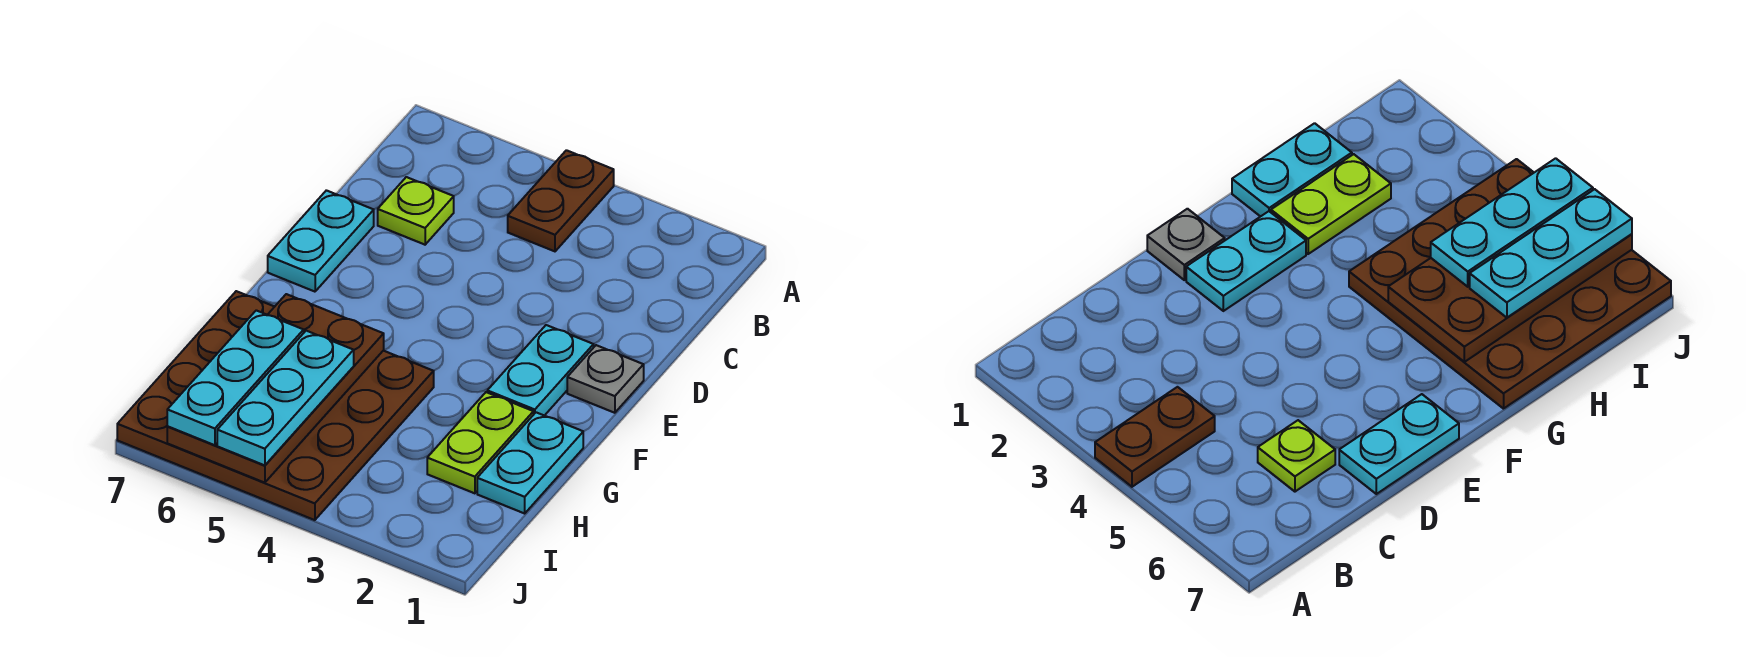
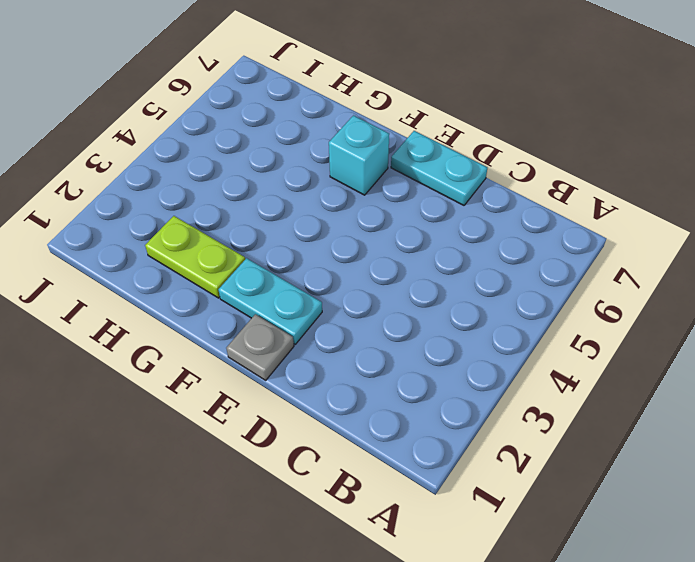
cyan brick F6 level 1 -> none
none -> brown plate A4:B4 level 1
none -> lime plate C6 level 1

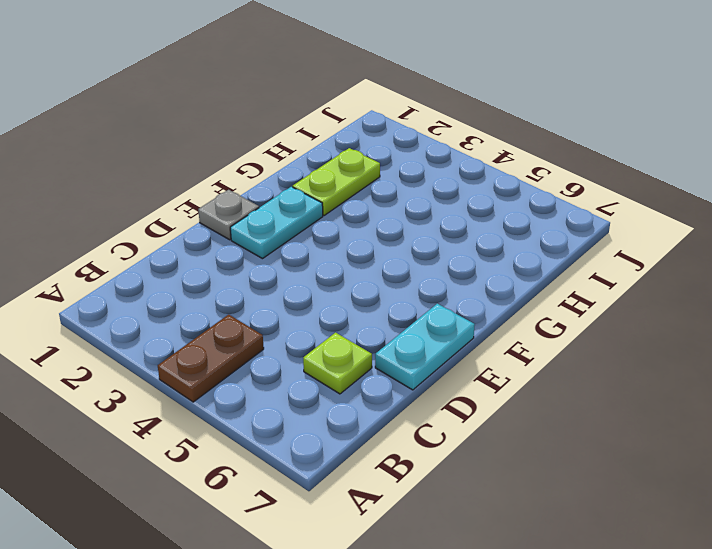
none -> cyan plate G1:H1 level 1
none -> brown plate G4:J7 level 1

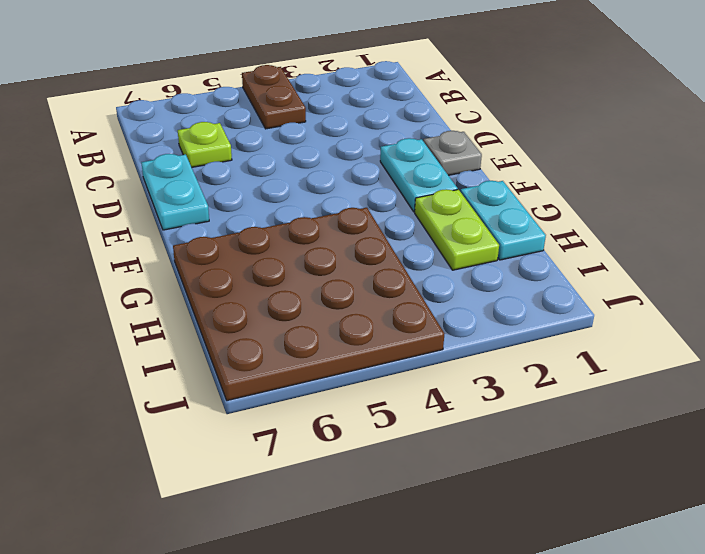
none -> brown plate G5:J6 level 2
none -> cyan plate H5:J5 level 3

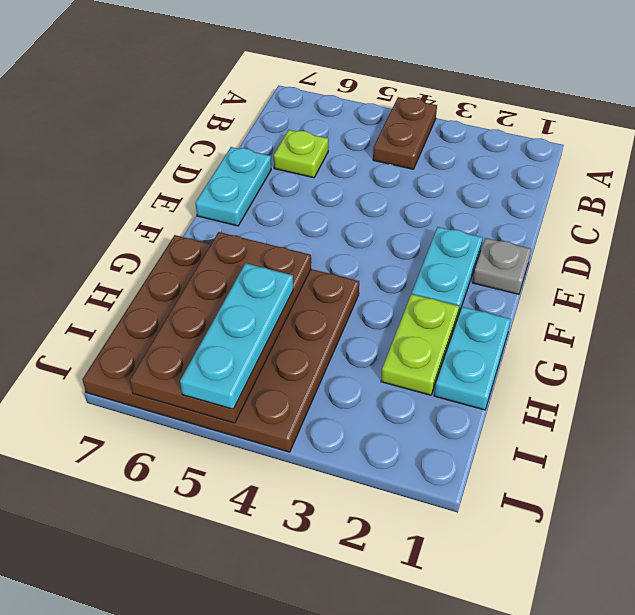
none -> cyan plate H6:J6 level 3

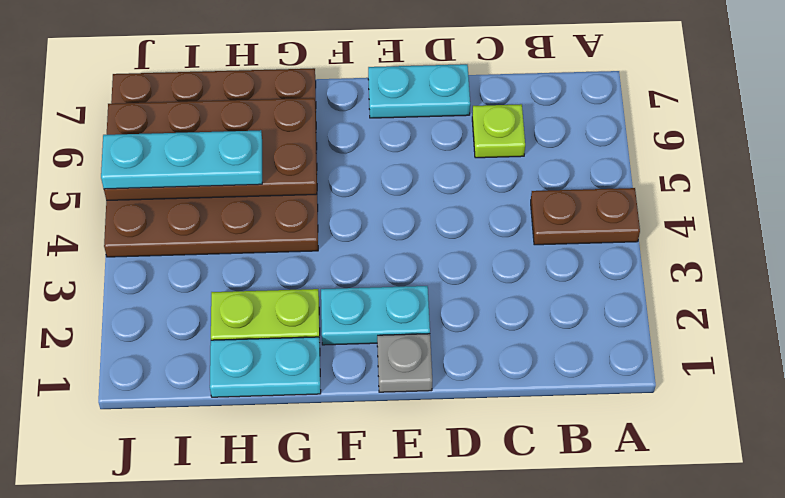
none -> cyan plate H6:J6 level 3

